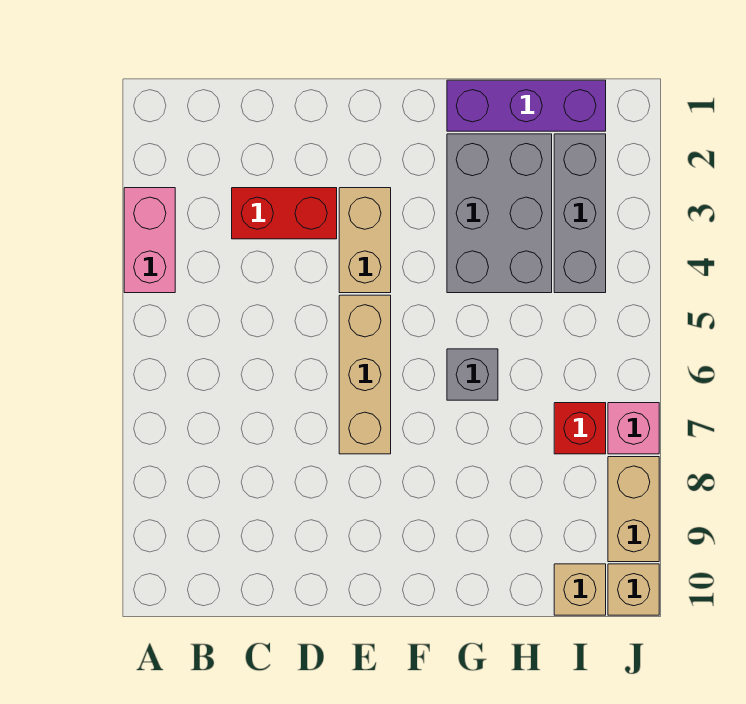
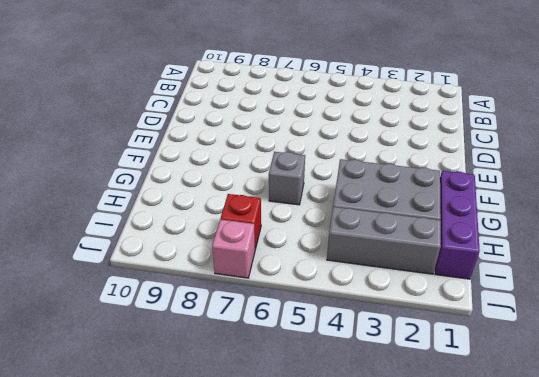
none -> pink brick A3:A4 level 1
none -> red brick C3:D3 level 1
none -> tan brick E3:E4 level 1

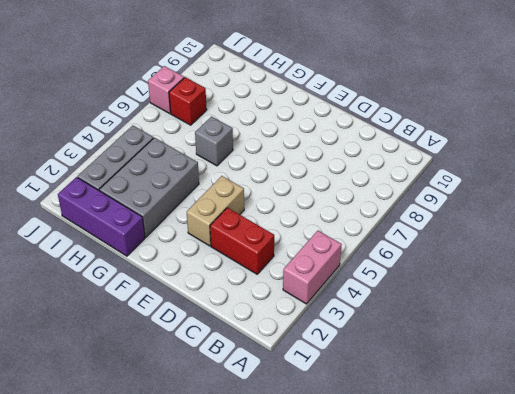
none -> tan brick E5:E7 level 1
none -> tan brick I10 level 1
none -> tan brick J8:J9 level 1

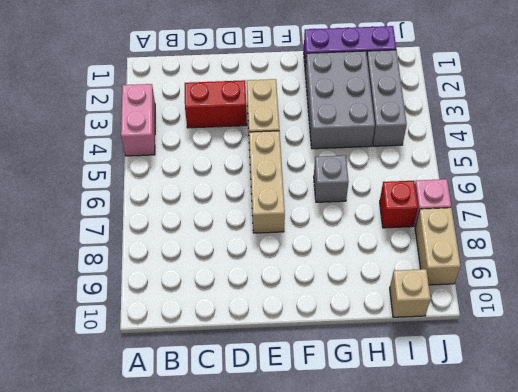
none -> tan brick J10 level 1

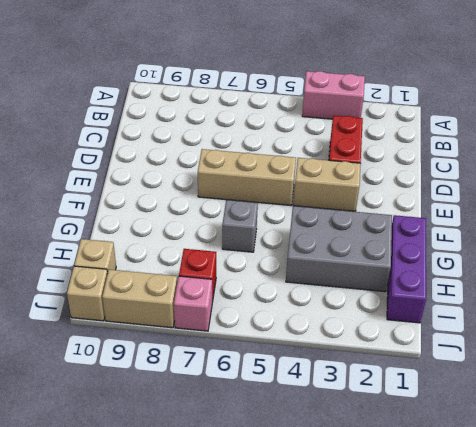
none -> grey brick I2:I4 level 1

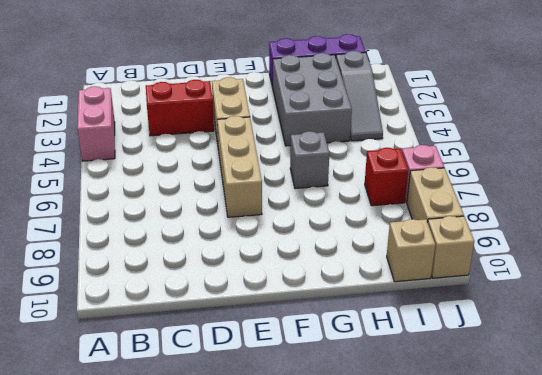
grey slope I2:I4 level 1 top 2 -> grey brick I2:I4 level 1

